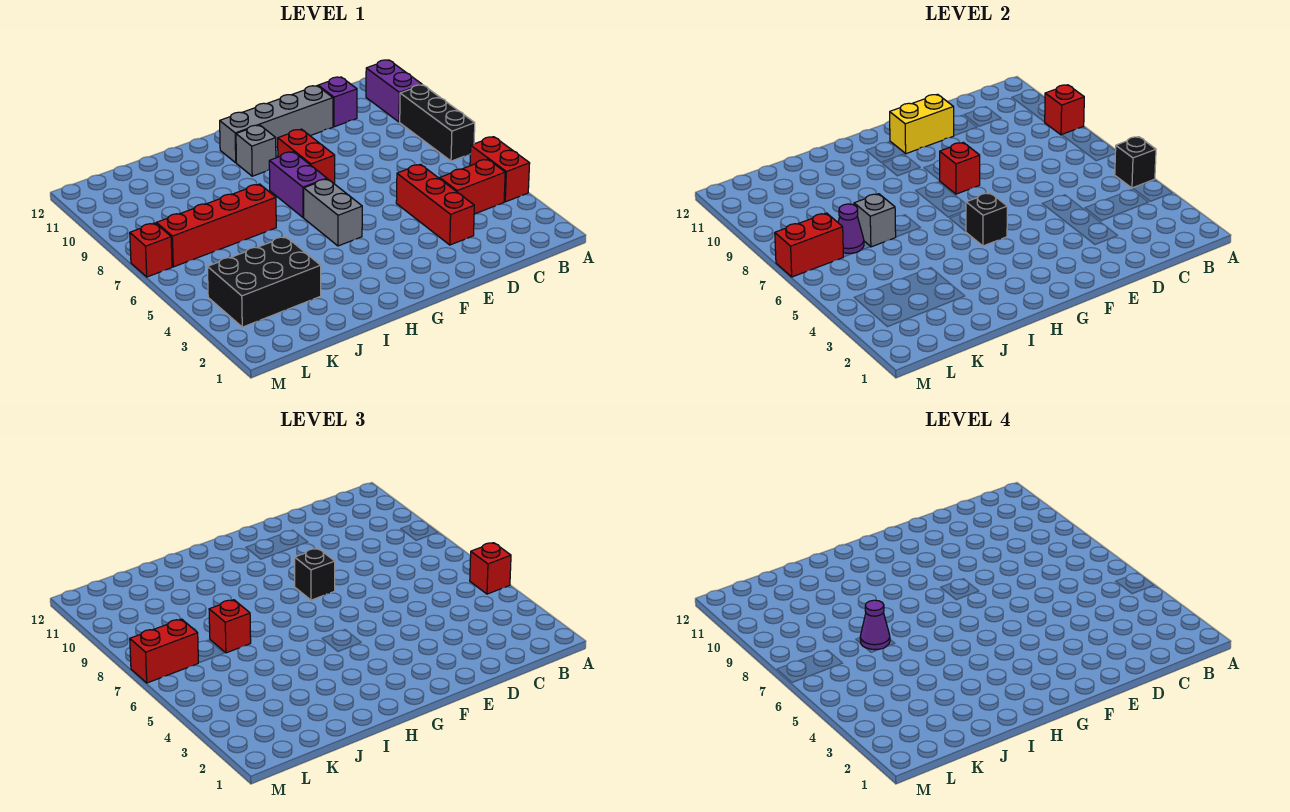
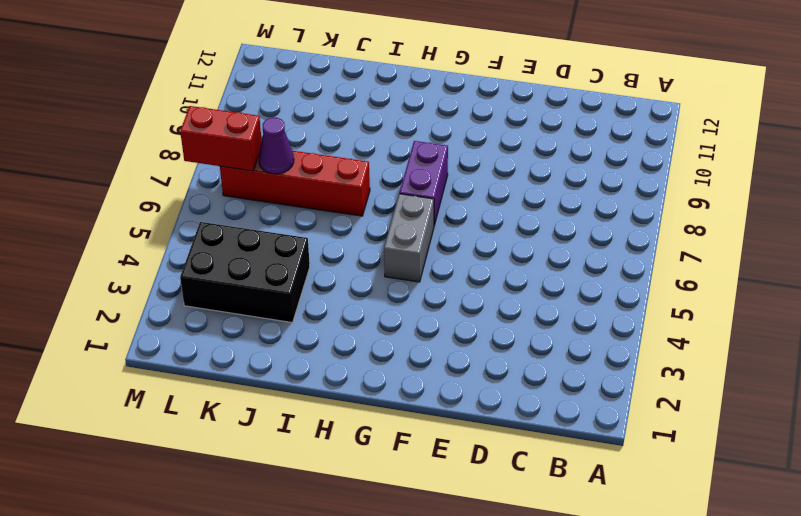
none -> red brick A4:A5 level 1
none -> black brick A7:A9 level 1
none -> purple brick A10:A11 level 1

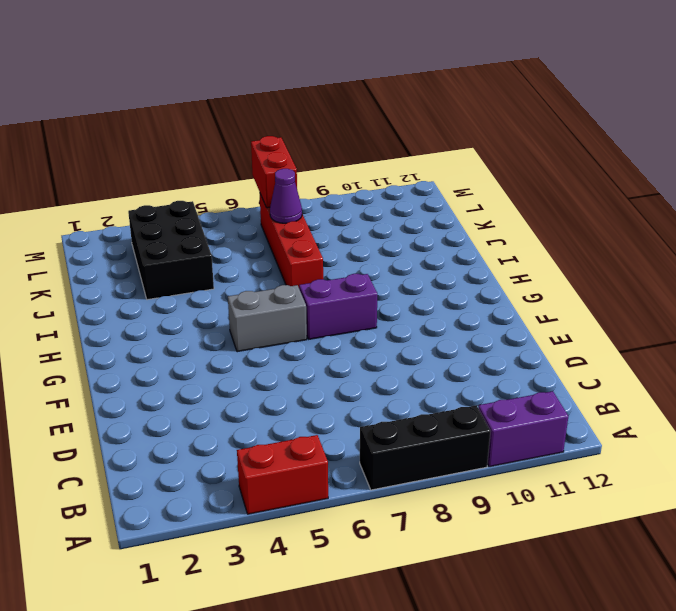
none -> red brick B4:C4 level 1
none -> purple brick C11 level 1
none -> red brick D3:D5 level 1

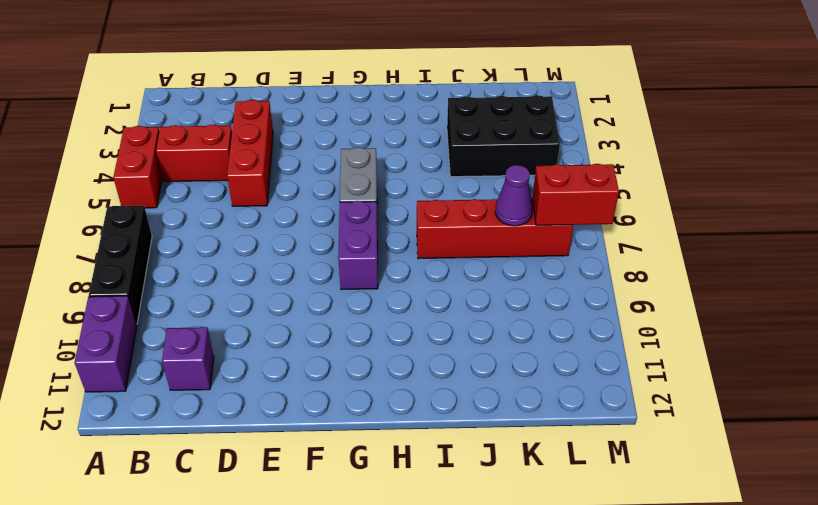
none -> grey brick D11:G11 level 1
none -> red brick F8:F9 level 1
none -> grey brick G10 level 1

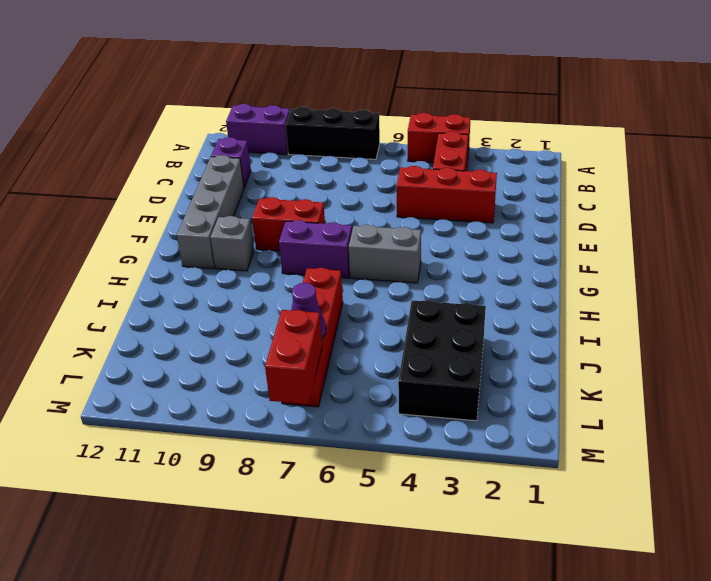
none -> red brick M7 level 1
none -> black brick A5 level 2
none -> red brick A9 level 2

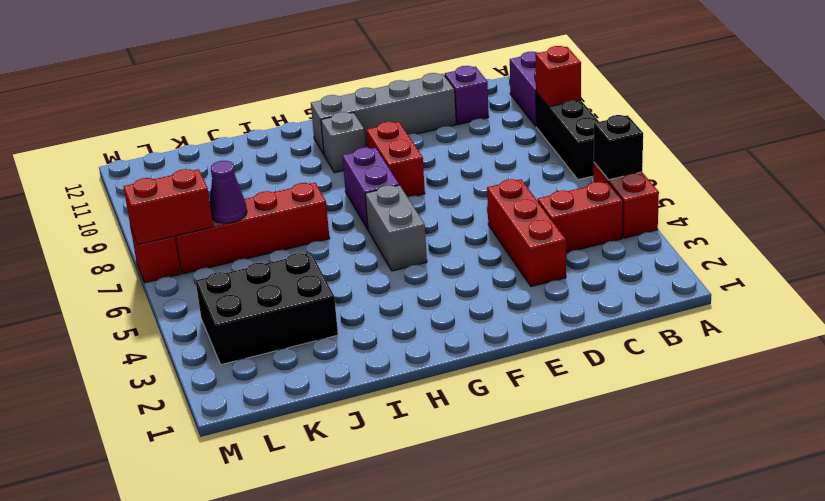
none -> yellow brick E11:F11 level 2
none -> red brick F8 level 2
none -> black brick G5 level 2

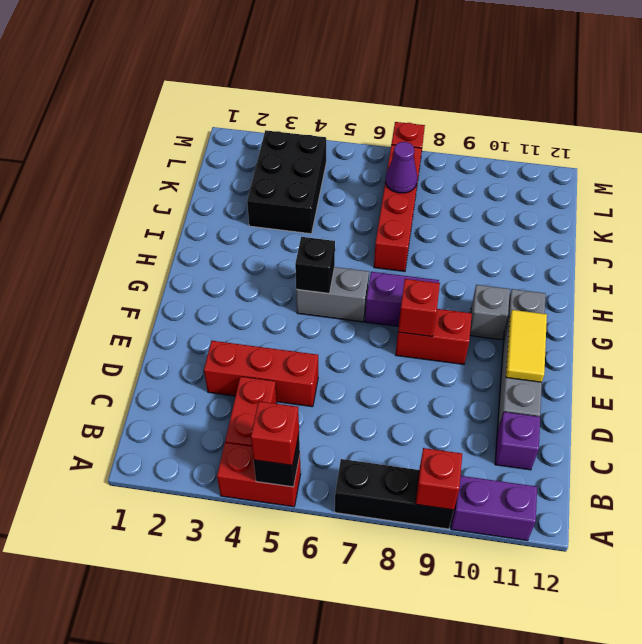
yellow tile E11:F11 level 2 -> yellow brick E11:F11 level 2
none -> grey brick J7 level 2
none -> red brick L7:M7 level 2
none -> black brick F8 level 3

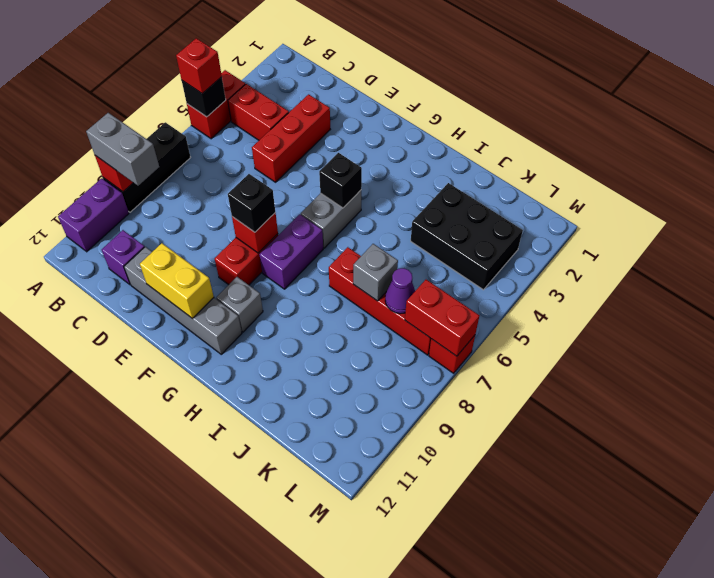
grey brick A9:B9 level 3 -> none
none -> red brick J7 level 3
none -> red brick L7:M7 level 3
none -> purple cone J7 level 4

